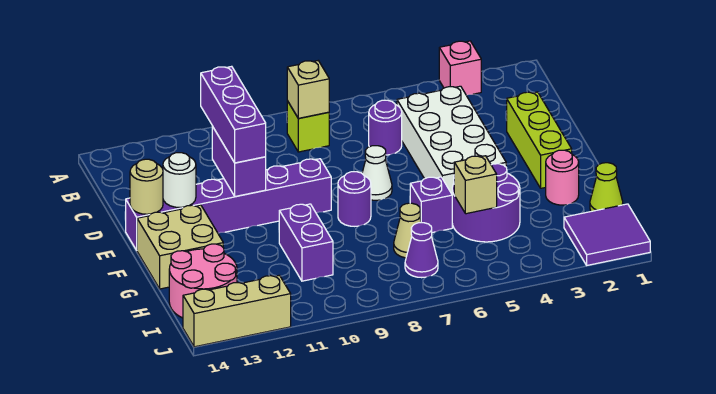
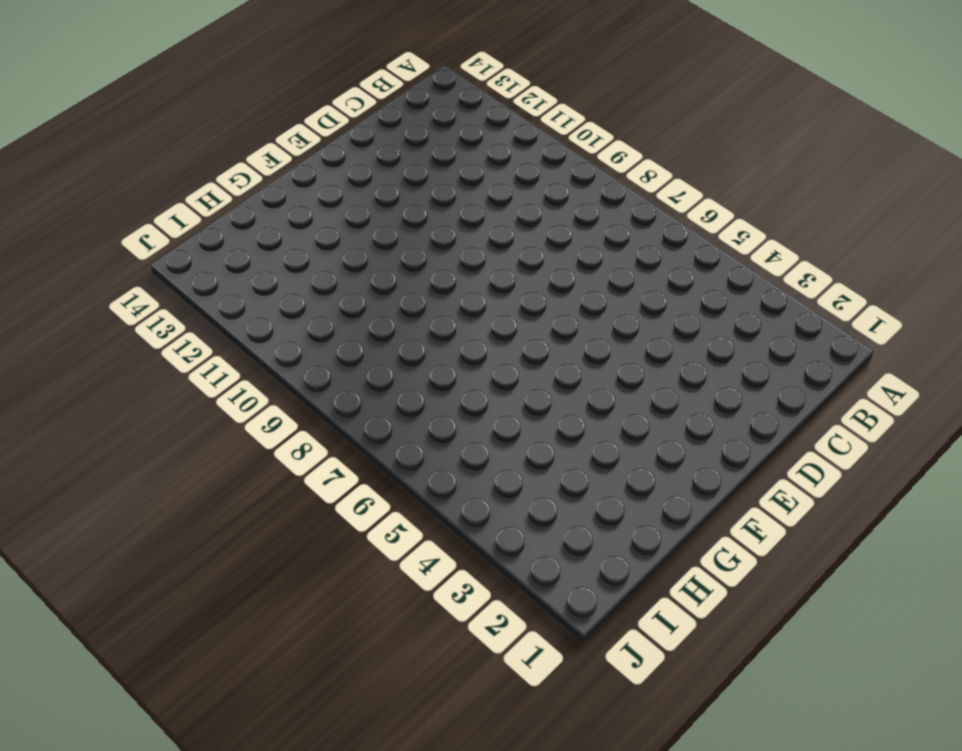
none -> pink brick A3 level 1
none -> lime brick B8 level 1
none -> white brick C4:F5 level 1

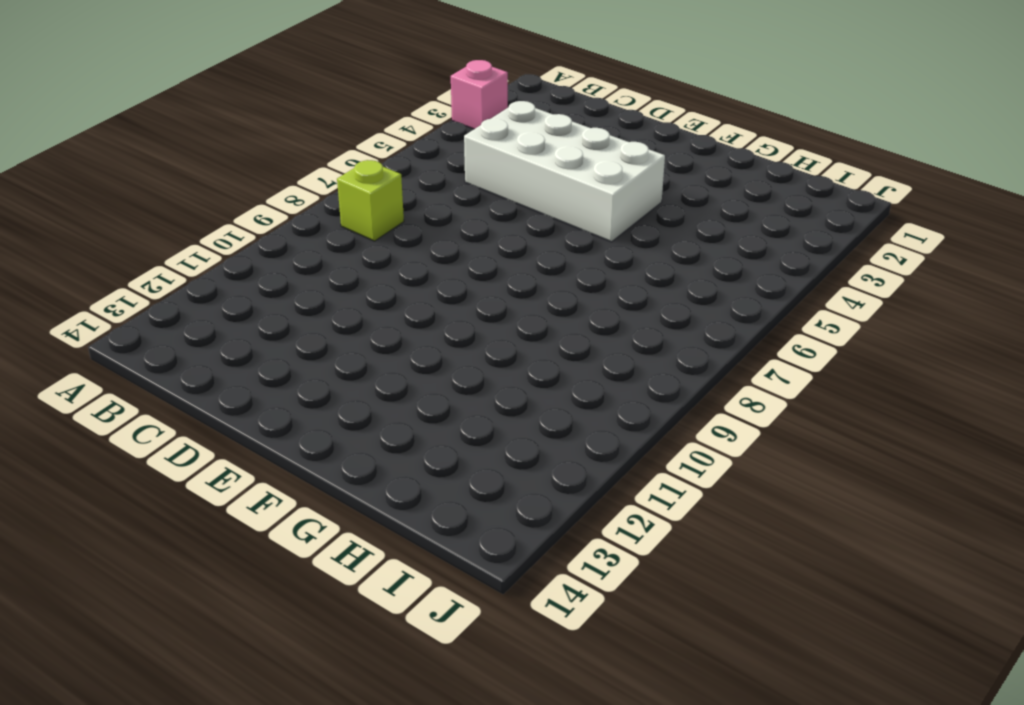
none -> purple round brick C6 level 1
none -> lime brick D2:F2 level 1
none -> white cone E7 level 1

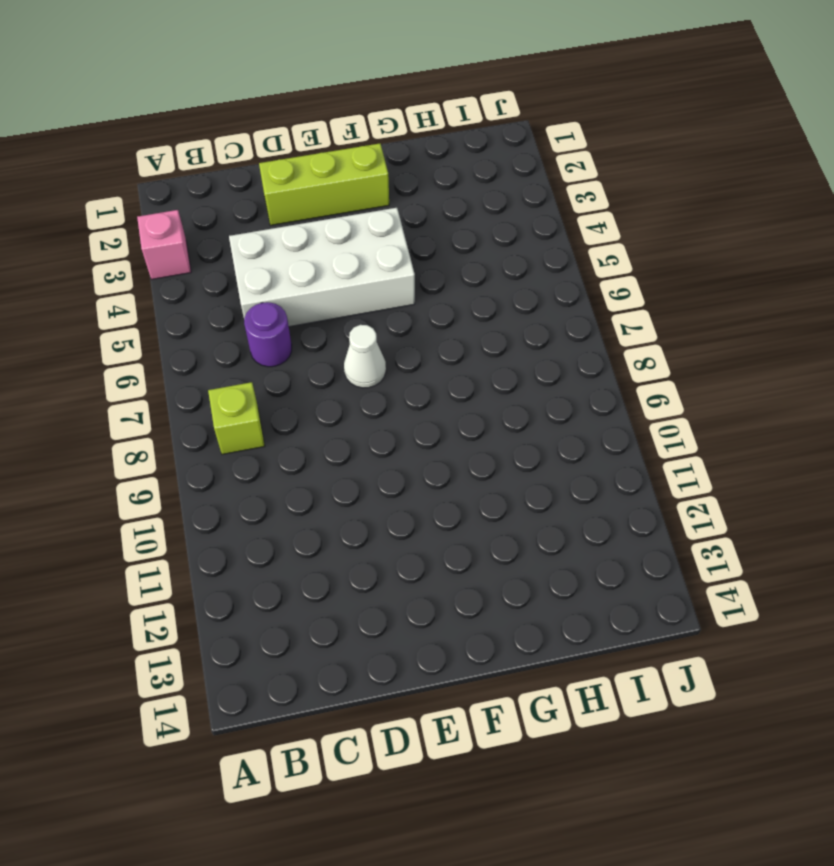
none -> purple brick E9:E14 level 1
none -> purple round brick F8 level 1
none -> tan brick F13:G14 level 1

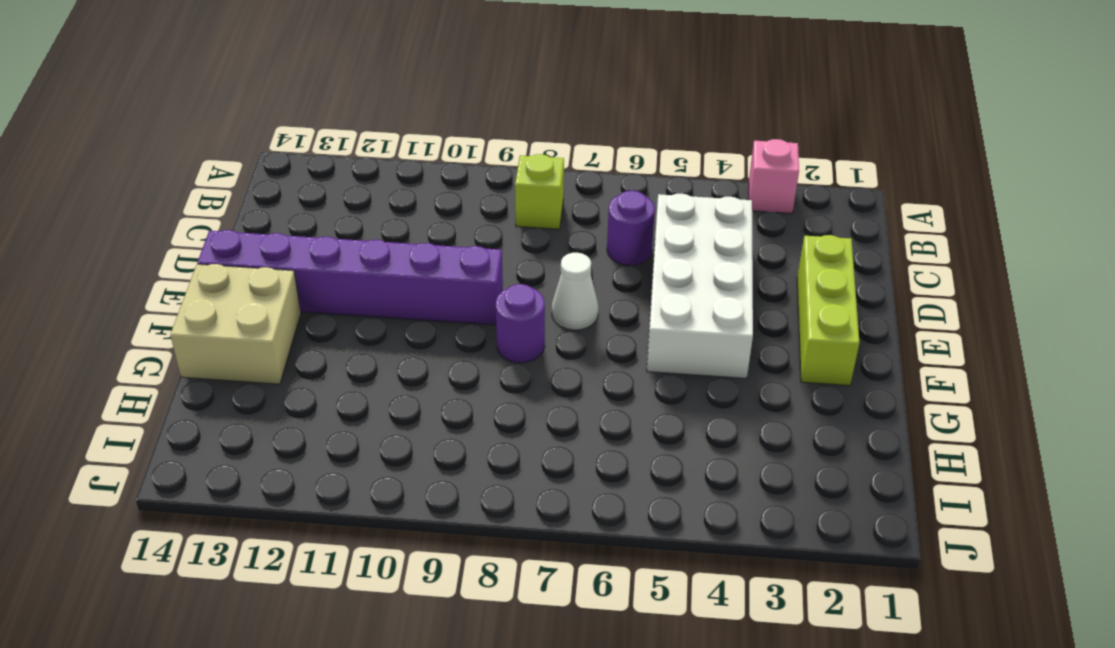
none -> pink round brick G2 level 1
none -> purple round brick G4:H5 level 1
none -> purple brick G6 level 1

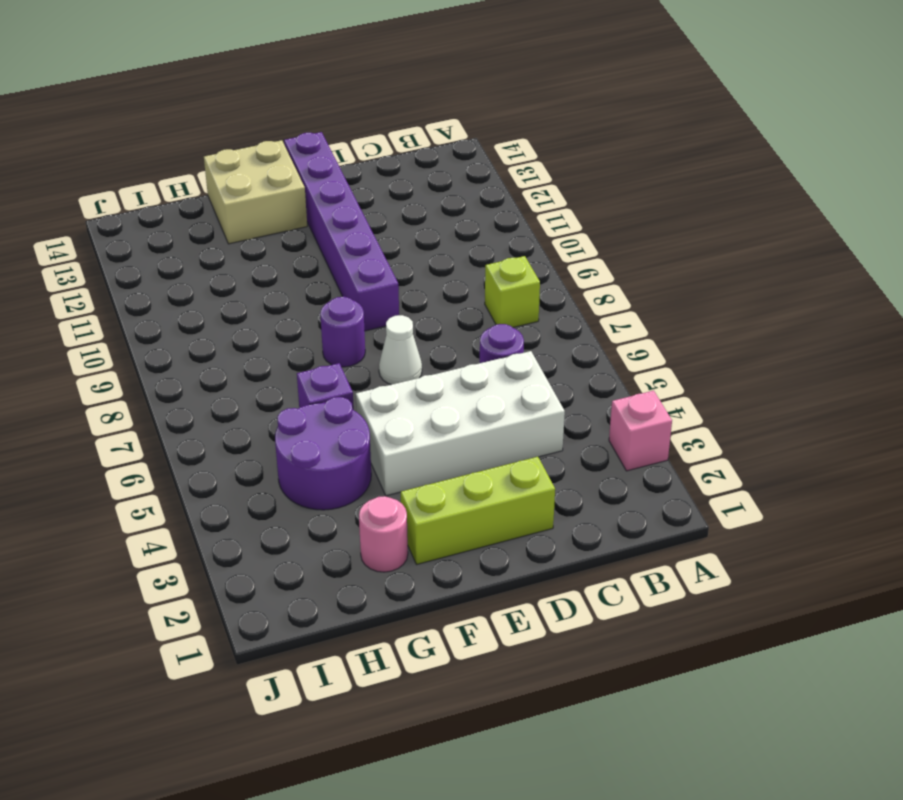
none -> purple brick G10:H10 level 1
none -> lime cone H1 level 1
none -> tan cone H7 level 1

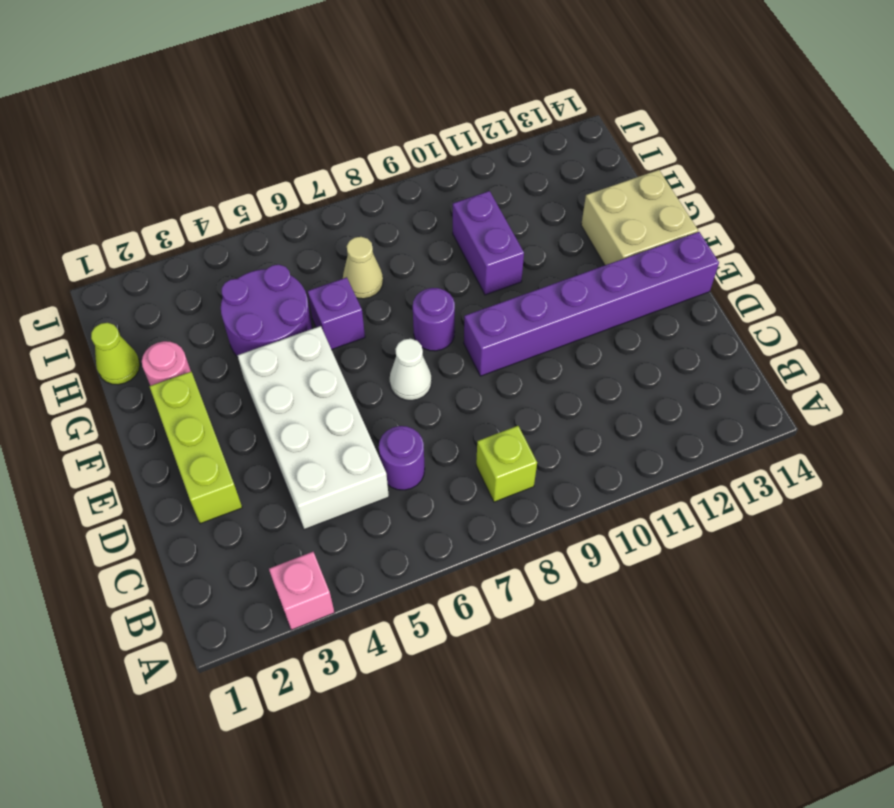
none -> pink round brick H13:I14 level 1
none -> purple tile I1:J2 level 1
none -> purple cone I7 level 1

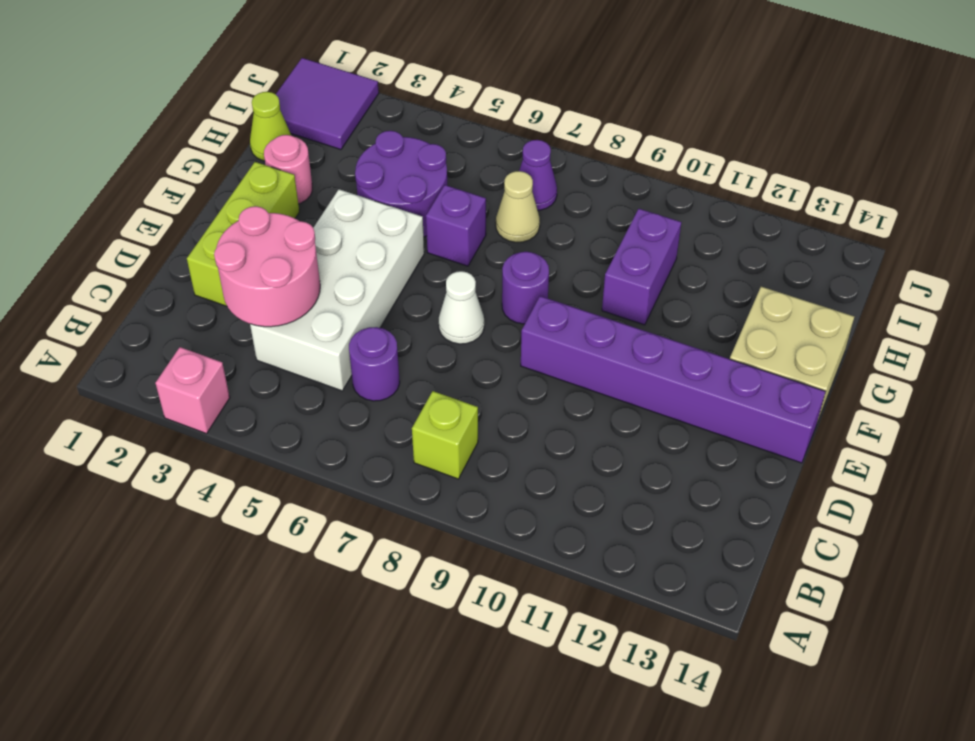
pink round brick C3:D4 level 2 -> pink round brick H13:I14 level 1
none -> tan brick J12:J14 level 1
none -> tan brick B8 level 2
none -> purple brick D11:E11 level 2

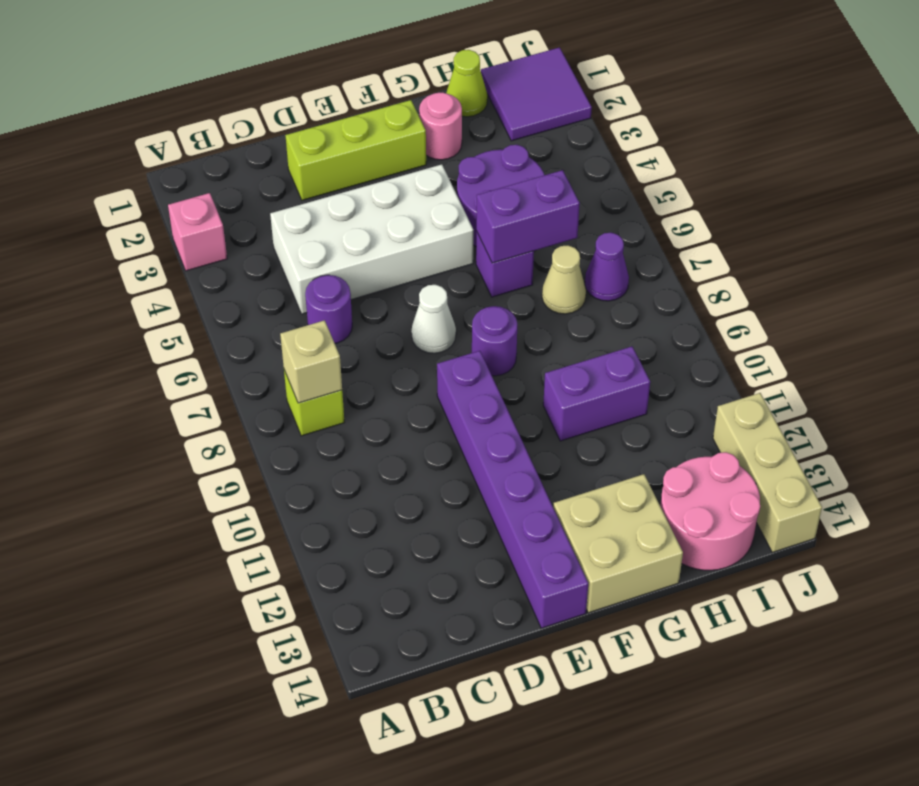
purple brick G6:H6 level 2 -> purple brick D11:E11 level 2
none -> white round brick E13 level 2
none -> tan round brick E14 level 2
none -> tan brick H5 level 2

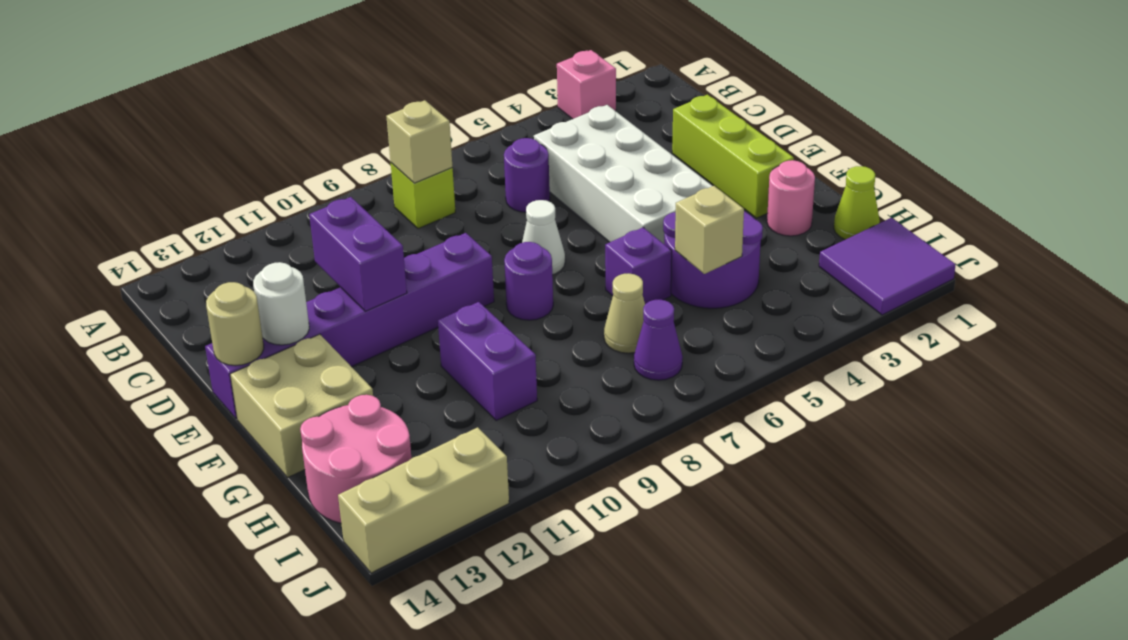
none -> purple brick C11:E11 level 3

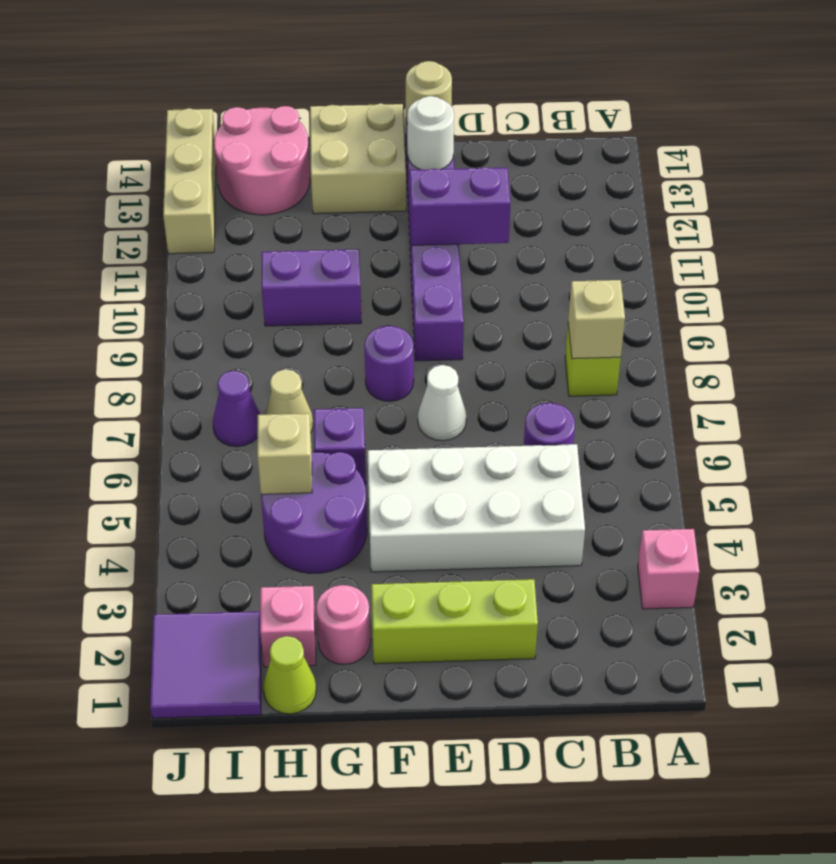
pink brick H2 level 1 -> none
none -> purple brick C11:E11 level 3

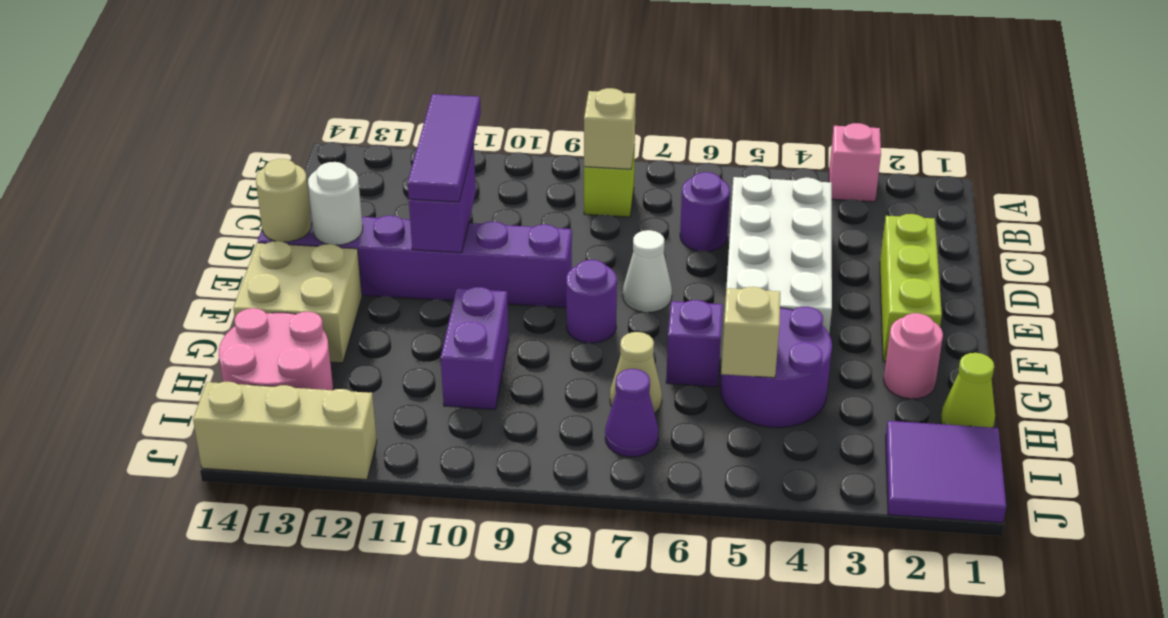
purple tile C11:E11 level 3 -> purple brick C11:E11 level 3

